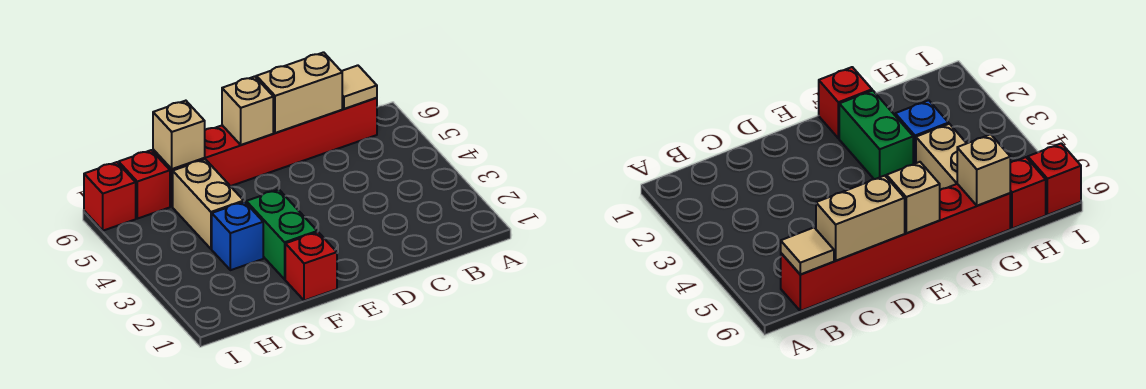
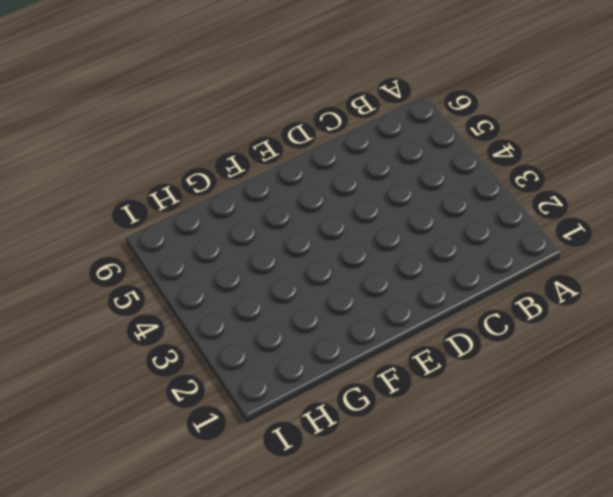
none -> red brick B6:G6 level 1
none -> red brick F1 level 1

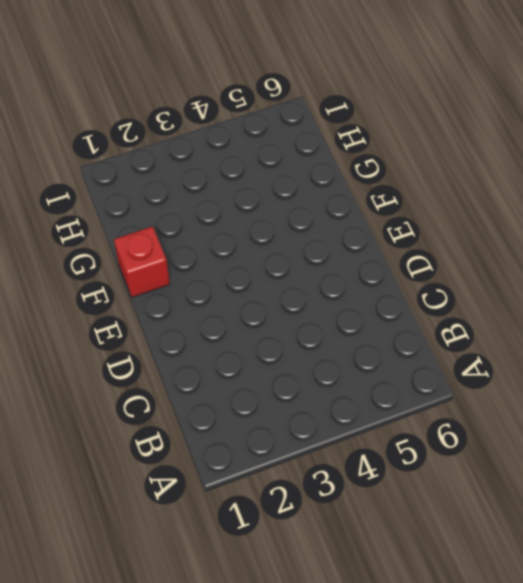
none -> red brick B6:G6 level 1
none -> green brick F2:F3 level 1

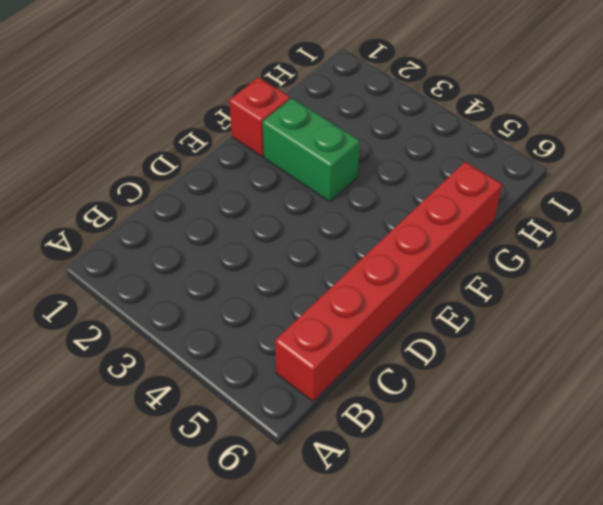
none -> blue brick G3 level 1
none -> tan brick G4:G5 level 1

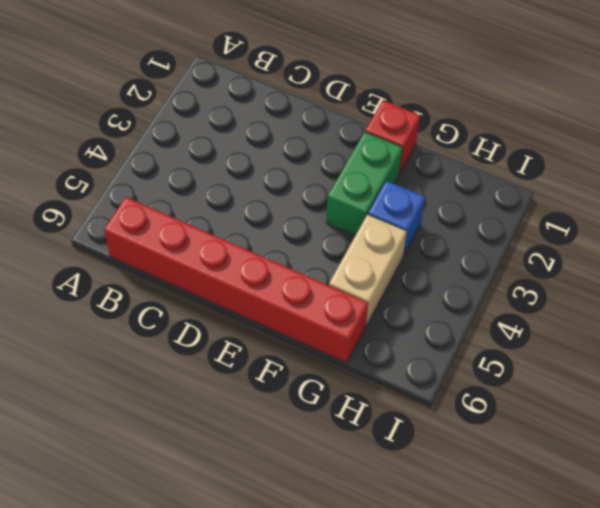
none -> red brick H6 level 1
none -> red brick I6 level 1

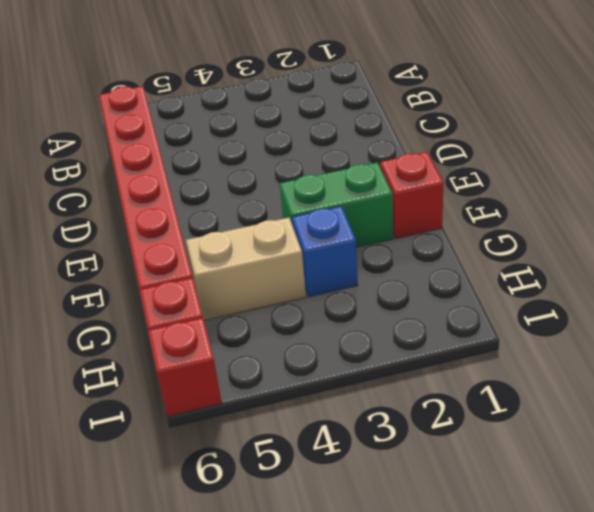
none -> tan tile B6 level 2
none -> tan brick C6:D6 level 2

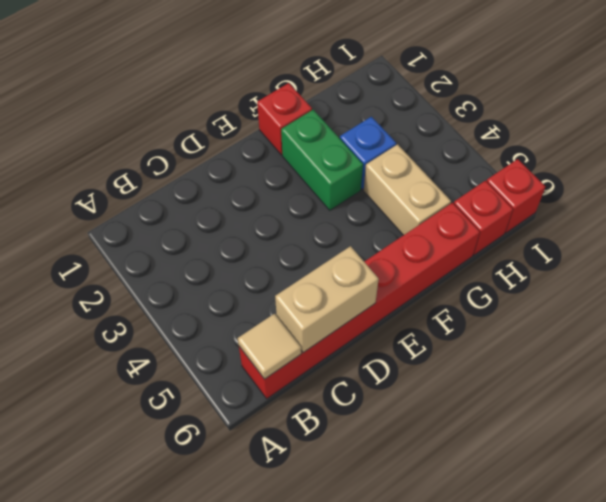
none -> tan brick E6 level 2
none -> tan brick G6 level 2

